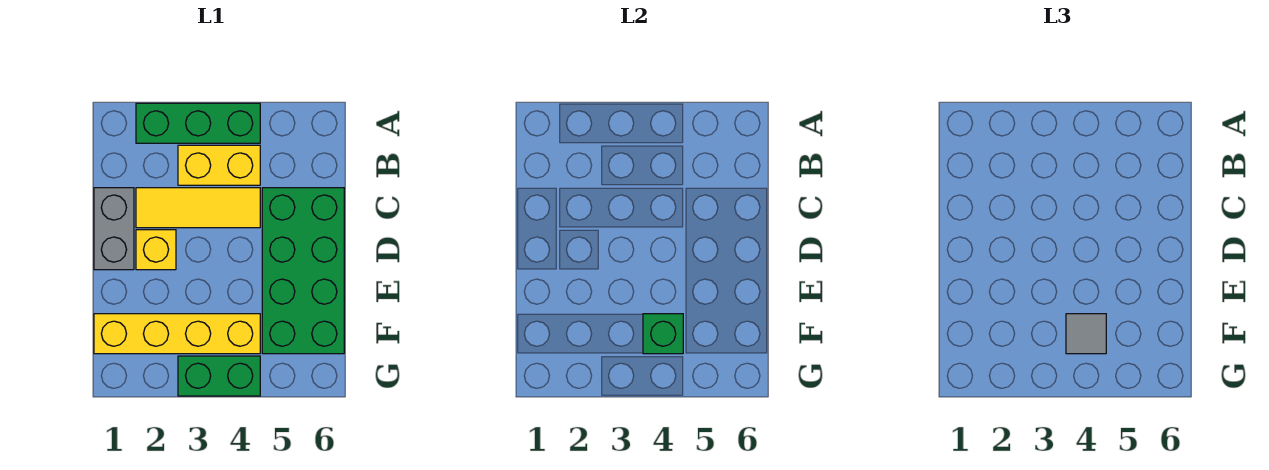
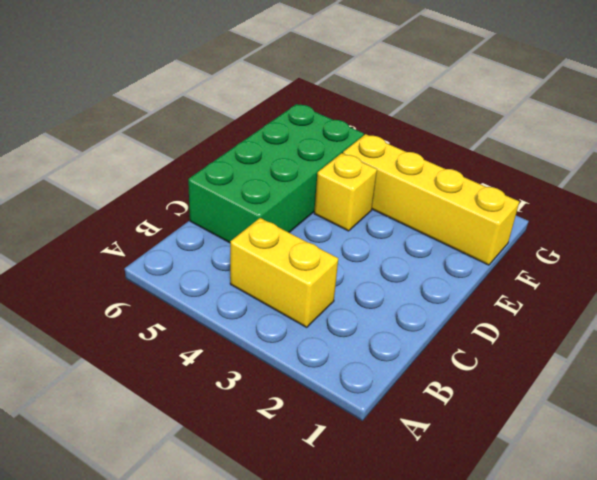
yellow brick E4 level 1 -> yellow brick D2 level 1
none -> green brick A2:A4 level 1
none -> grey brick C1:D1 level 1

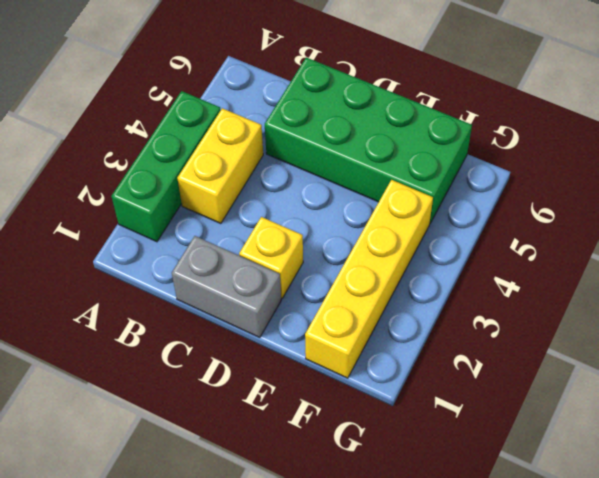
none -> yellow tile C2:C4 level 1
none -> green brick G3:G4 level 1

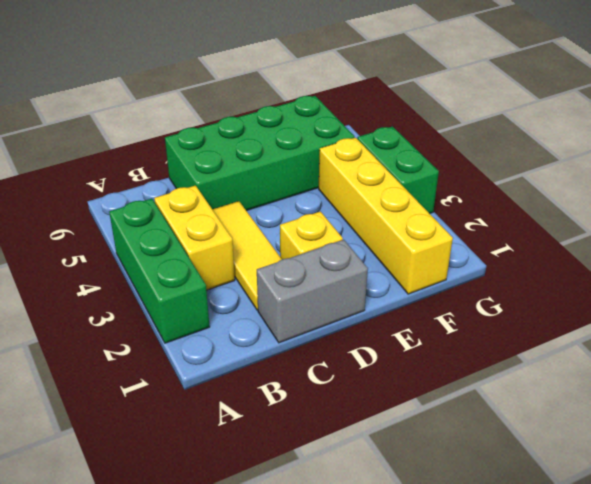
none -> green brick F4 level 2
none -> grey tile F4 level 3

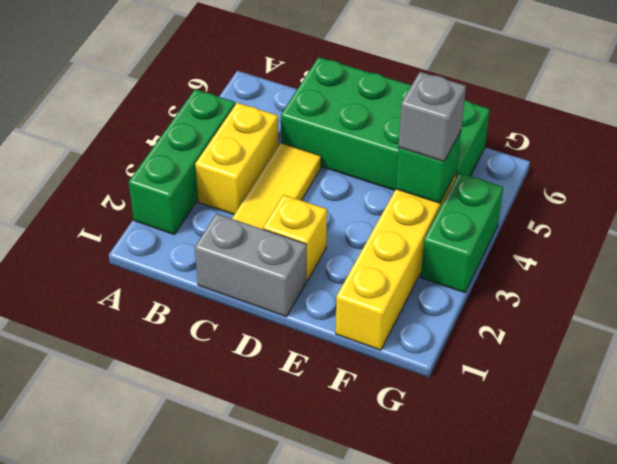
grey brick F4 level 3 -> grey tile F4 level 3

